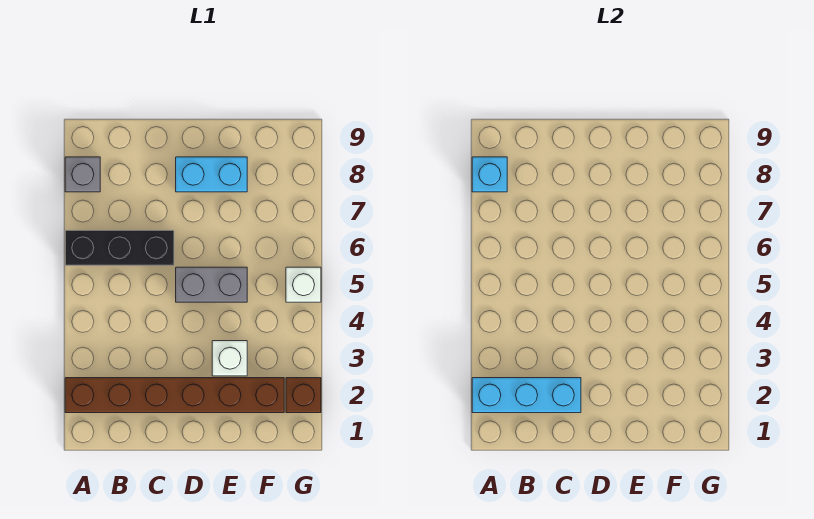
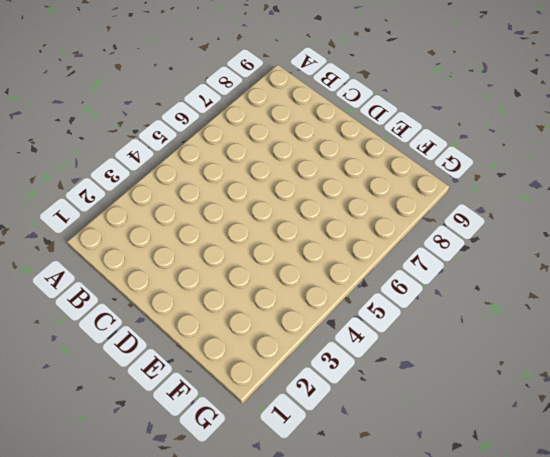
none -> brown brick A2:F2 level 1
none -> black brick A6:C6 level 1

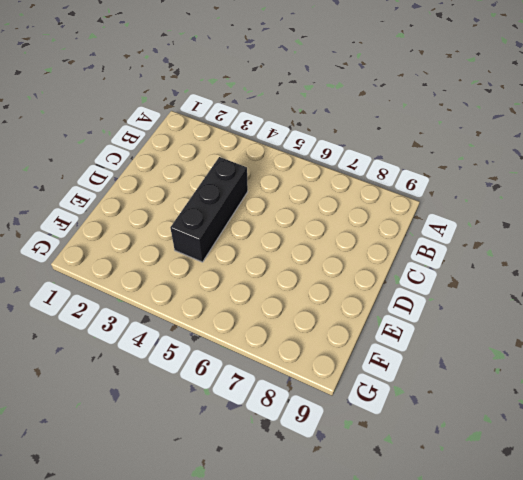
black brick C4:E4 level 1 -> black brick A6:C6 level 1
none -> brown brick A2:F2 level 1
none -> grey brick A8 level 1

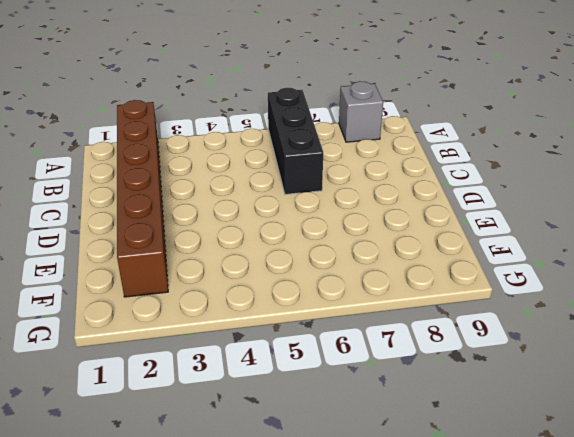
none -> grey brick D5:E5 level 1
none -> cyan brick D8:E8 level 1

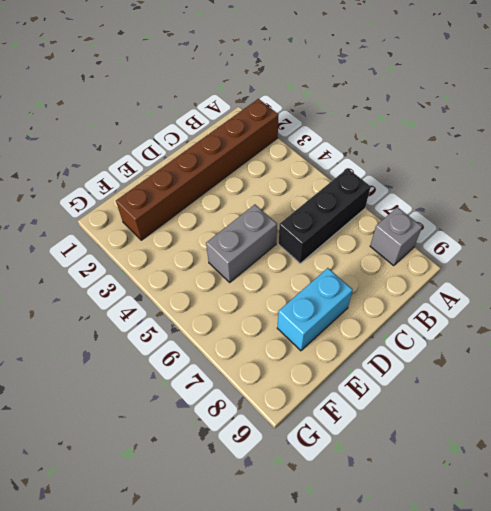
none -> white brick E3 level 1
none -> brown brick G2 level 1

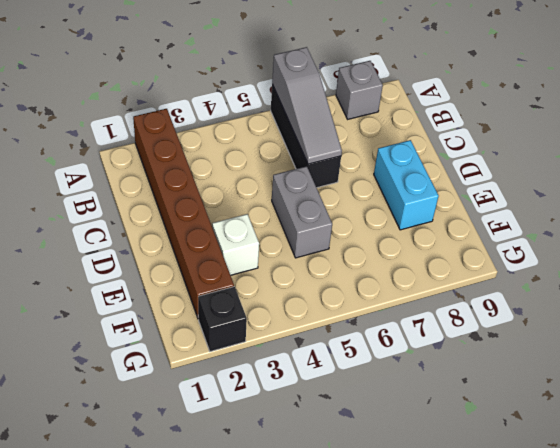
grey slope A6:C6 level 2 top A -> none
black brick G2 level 1 -> brown brick G2 level 1
none -> white brick G5 level 1
none -> cyan brick A2:C2 level 2

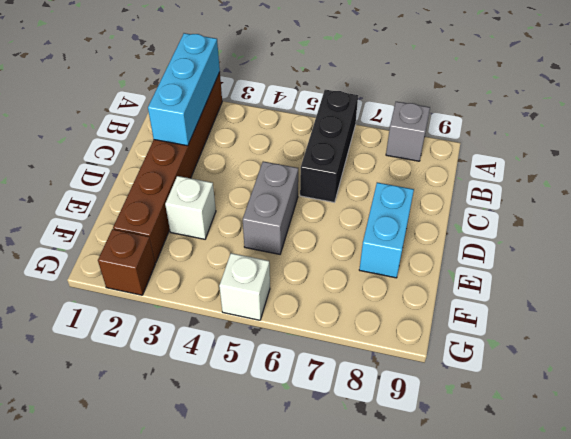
none -> cyan brick A8 level 2

